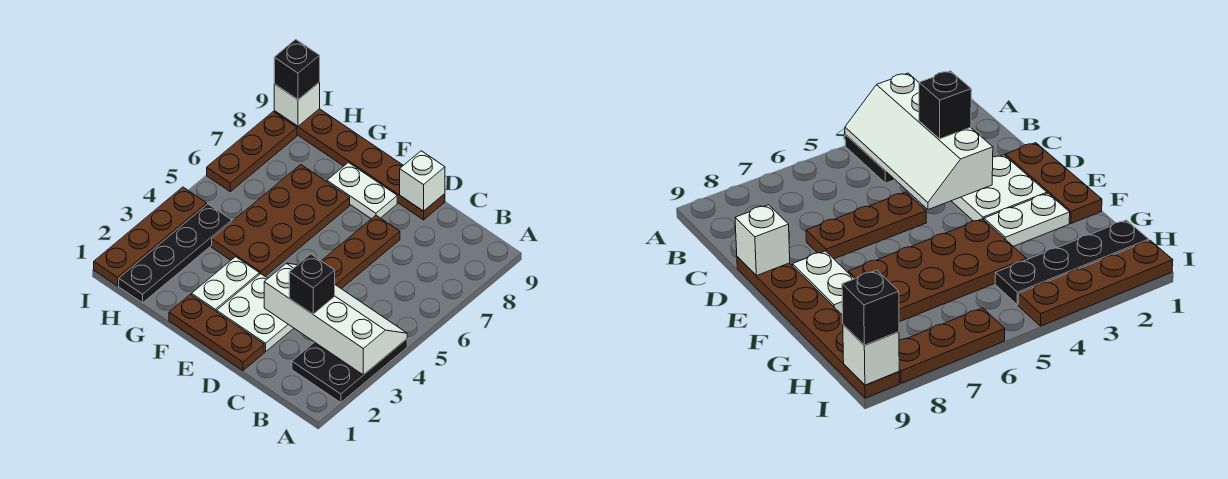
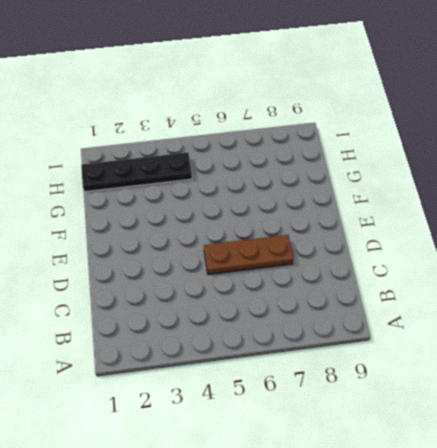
none -> black plate A2:B4 level 1
none -> brown plate D1:F1 level 1
none -> white plate D2:E3 level 1

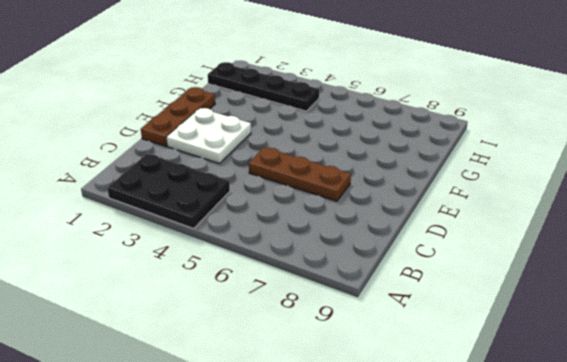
none -> brown plate D9:I9 level 1
none -> white plate E8:F8 level 1
none -> white plate F2:F3 level 1

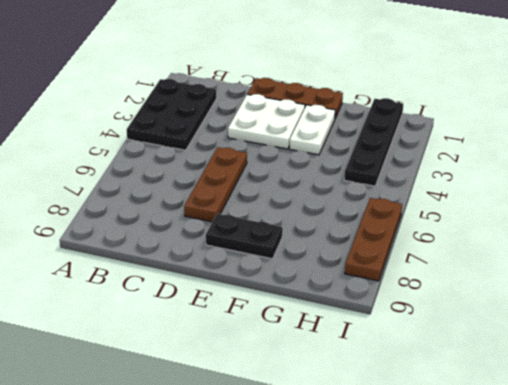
black plate E8:F8 level 1 -> white plate E8:F8 level 1
none -> brown plate D9:I9 level 1
none -> brown plate F4:G7 level 1
none -> brown plate I1:I4 level 1

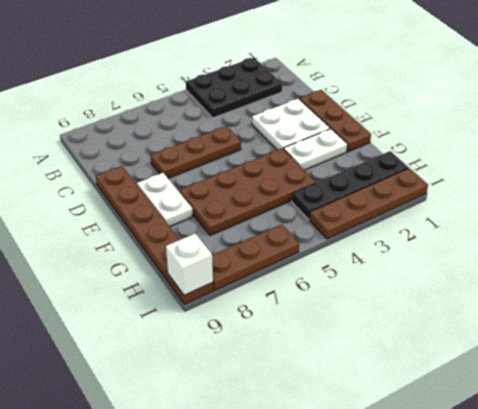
none -> white slope A3:D4 level 2 top 3
none -> white brick D9 level 2
none -> black brick C3 level 3

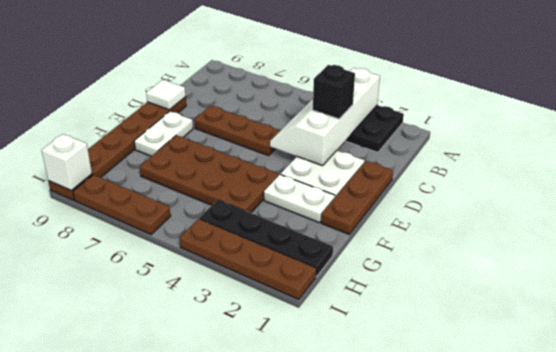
white tile D9 level 2 -> white brick D9 level 2
none -> black brick I9 level 3

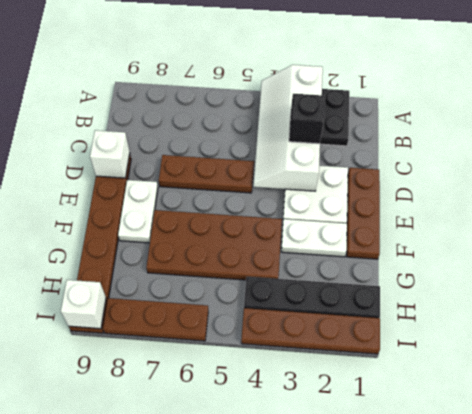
none -> black brick I9 level 3

